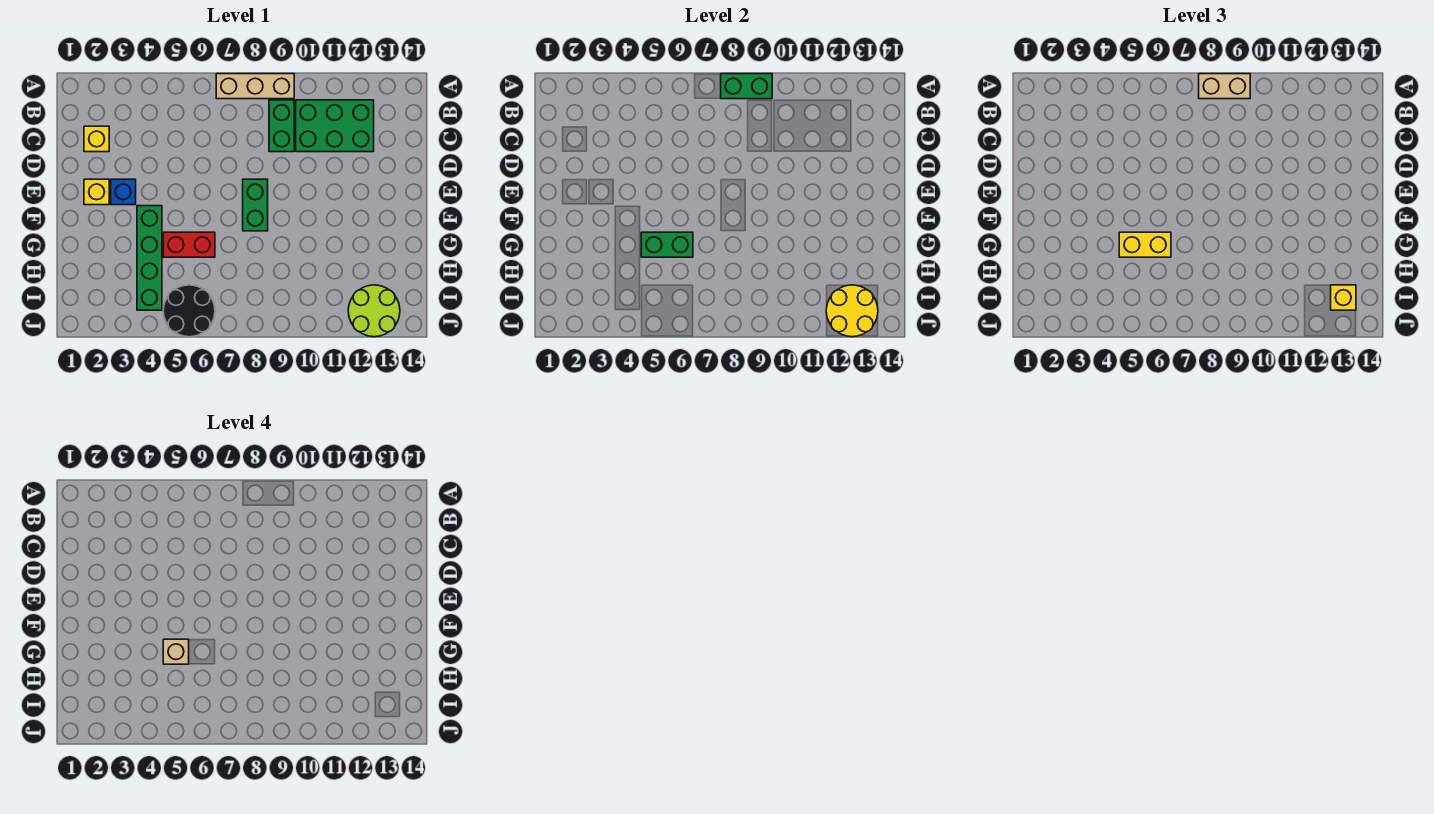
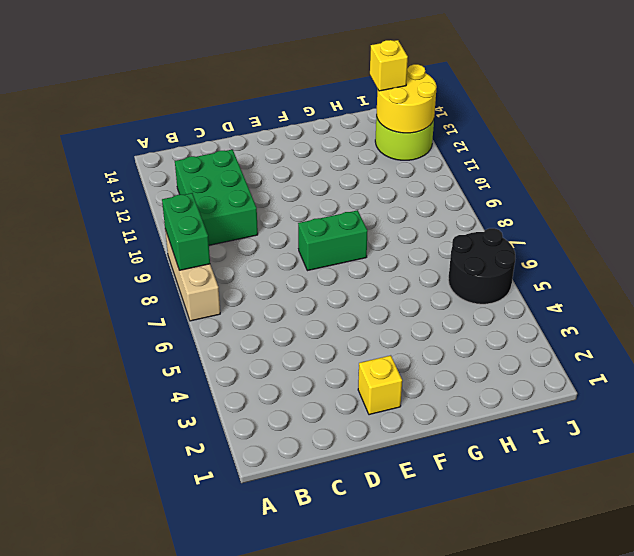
none -> green brick B9:C9 level 1
none -> yellow brick C2 level 1
none -> blue brick E3 level 1

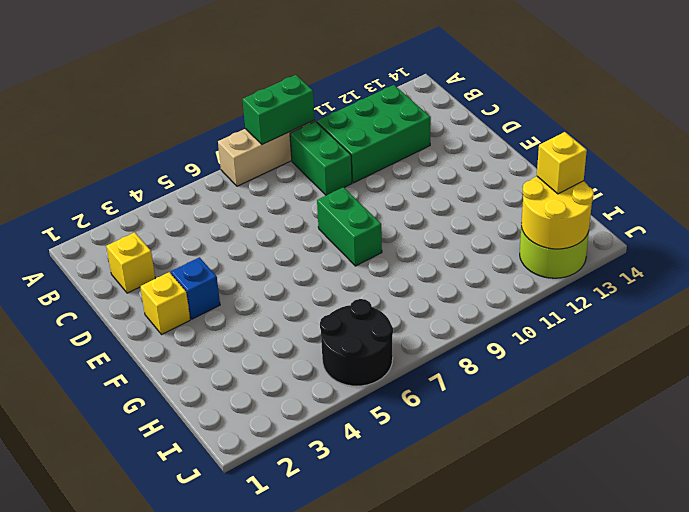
none -> green brick F4:I4 level 1
none -> red brick G5:G6 level 1
none -> green brick G5:G6 level 2

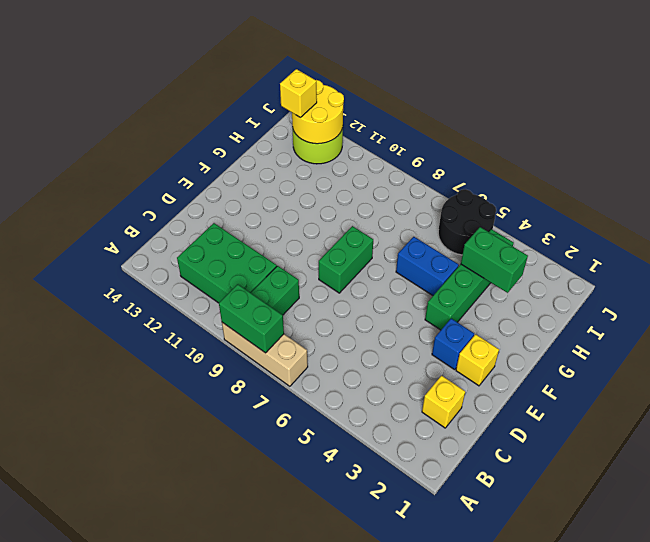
blue brick G5:G6 level 1 -> red brick G5:G6 level 1
green brick H3:H4 level 2 -> green brick G5:G6 level 2
none -> tan brick A8:A9 level 3
none -> yellow brick G5:G6 level 3
none -> tan brick G5 level 4

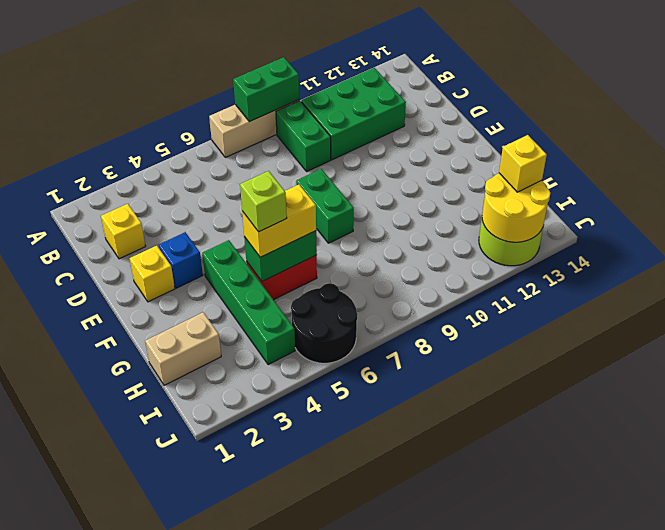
lime brick G5 level 4 -> tan brick G5 level 4
tan brick H1:H2 level 1 -> tan brick A8:A9 level 3

